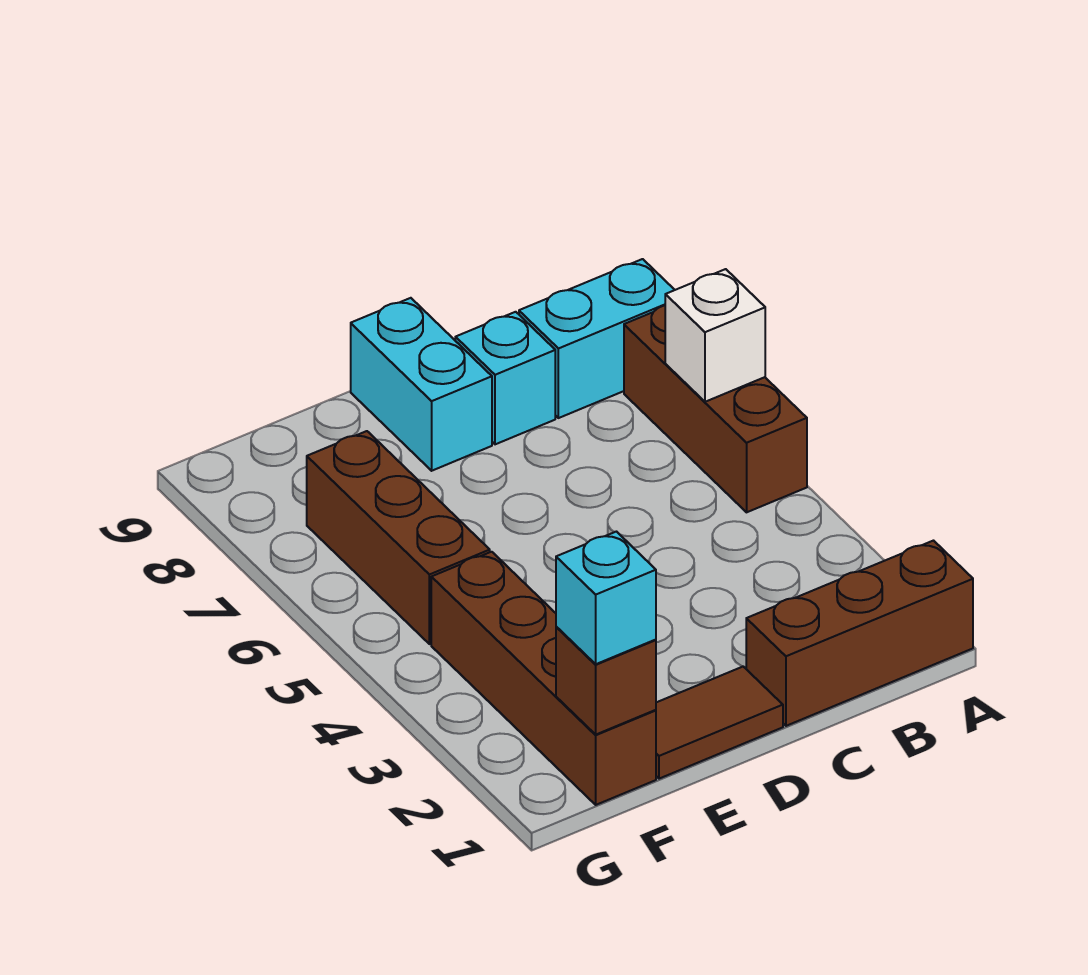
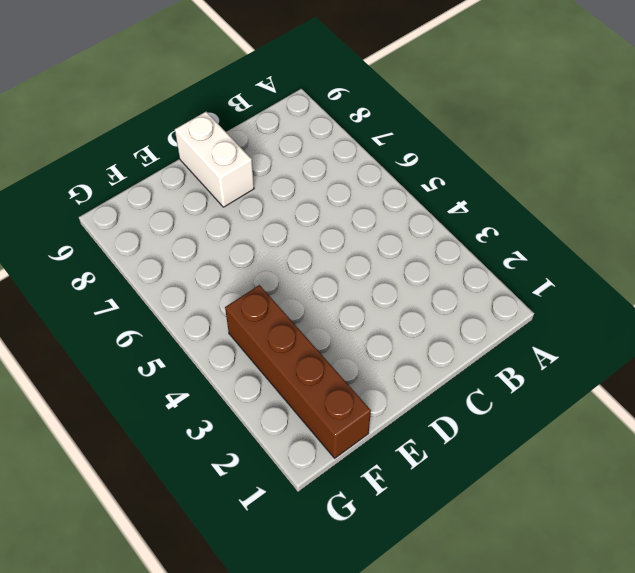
white brick D8:D9 level 1 -> cyan brick D8:D9 level 1
none -> brown brick A1:C1 level 1
none -> brown brick A5:A7 level 1

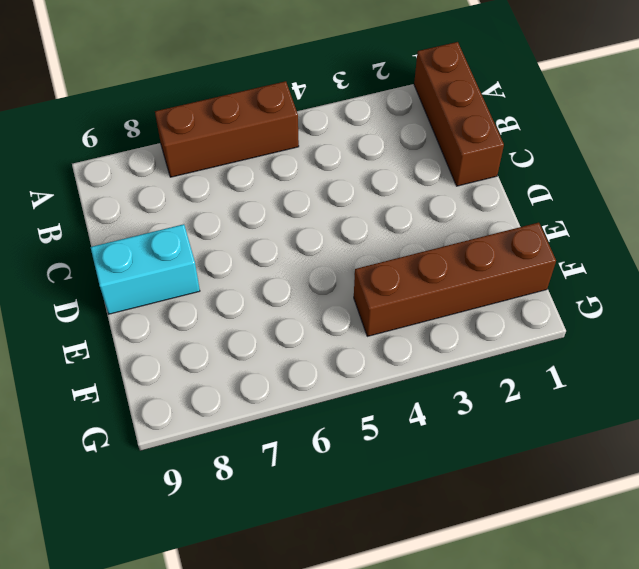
none -> cyan brick A8:B8 level 1
none -> cyan brick C8 level 1

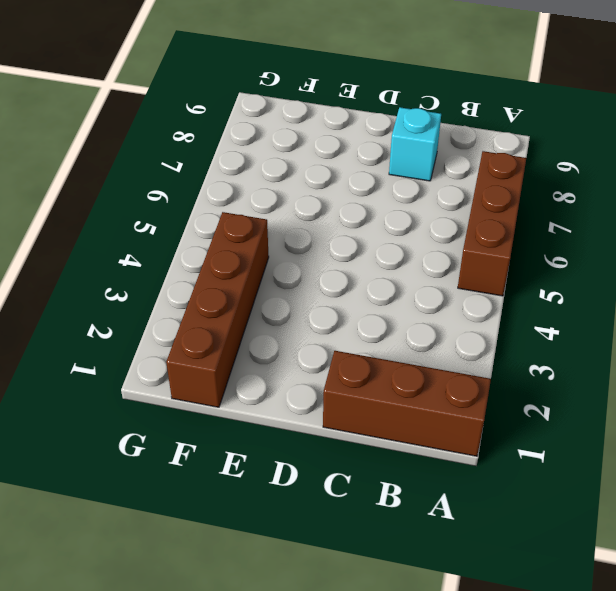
none -> cyan brick A8:B8 level 1
none -> brown tile D1:E1 level 1

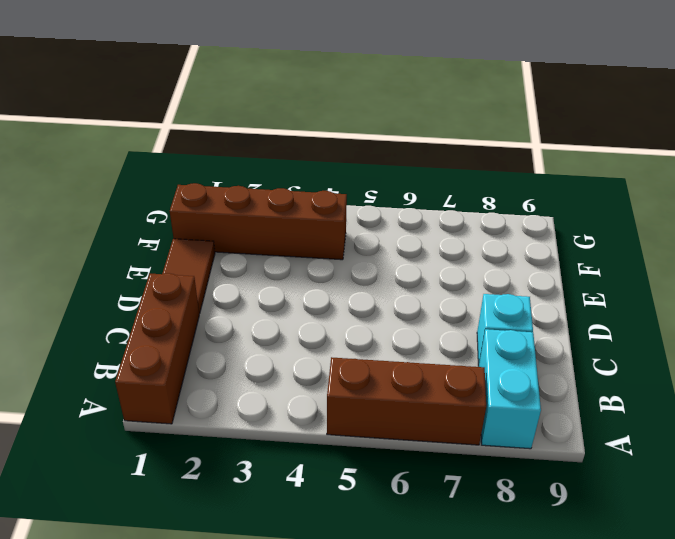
none -> cyan brick D8:D9 level 1
none -> brown brick F5:F7 level 1

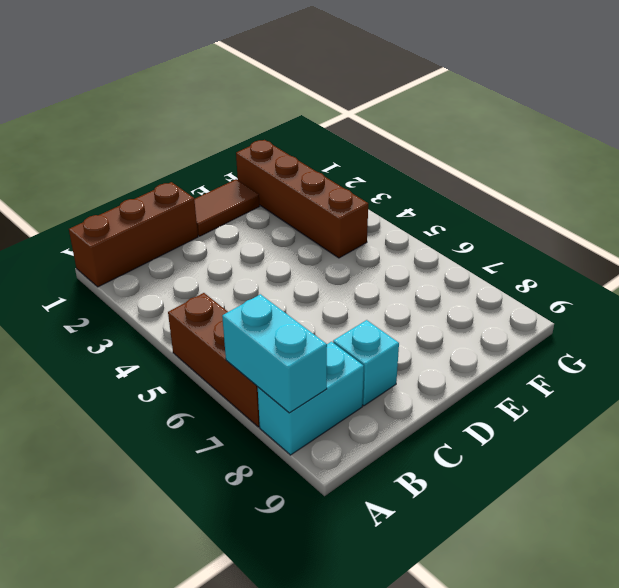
cyan brick A7:A8 level 2 -> cyan brick D8:D9 level 1
none -> brown brick F5:F7 level 1
none -> white brick A6 level 2

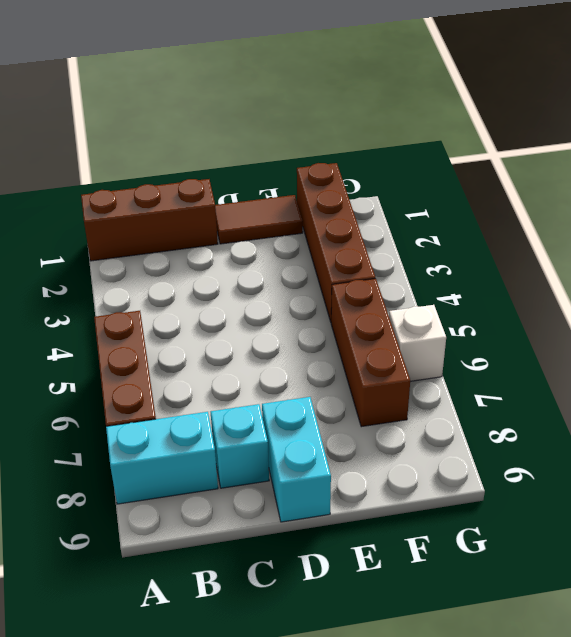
white brick G6 level 1 -> white brick A6 level 2
none -> brown brick F1 level 2
none -> cyan brick F1 level 3

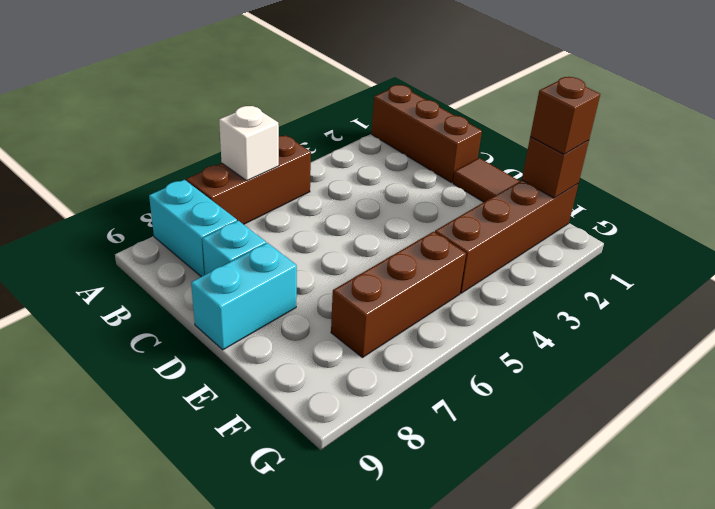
brown brick F1 level 3 -> cyan brick F1 level 3

